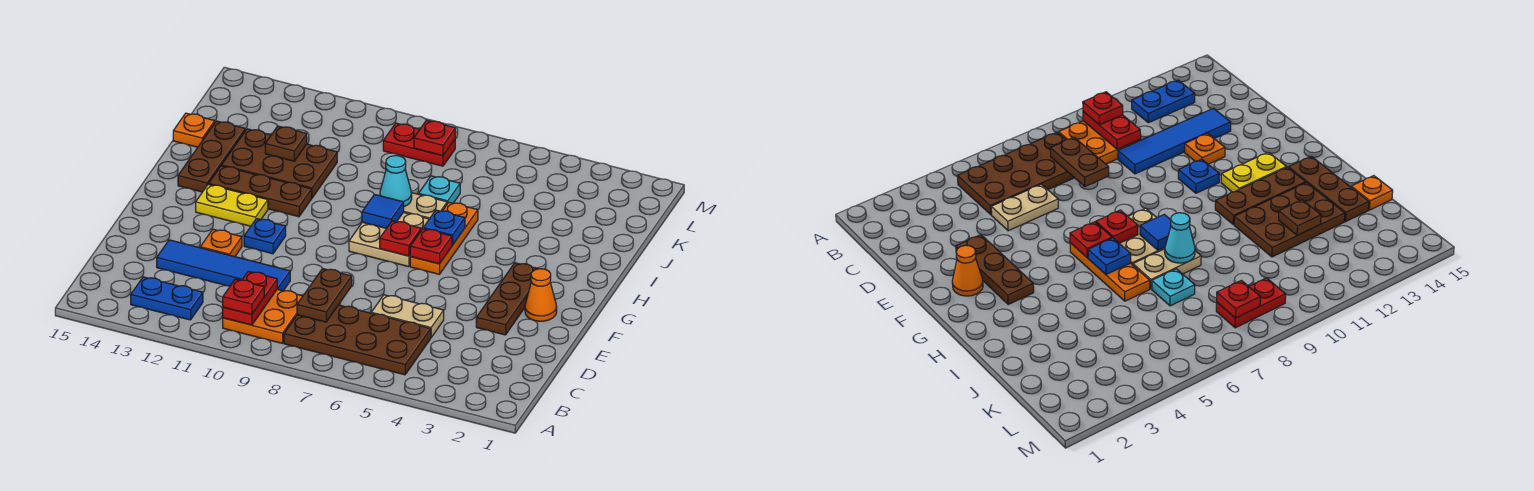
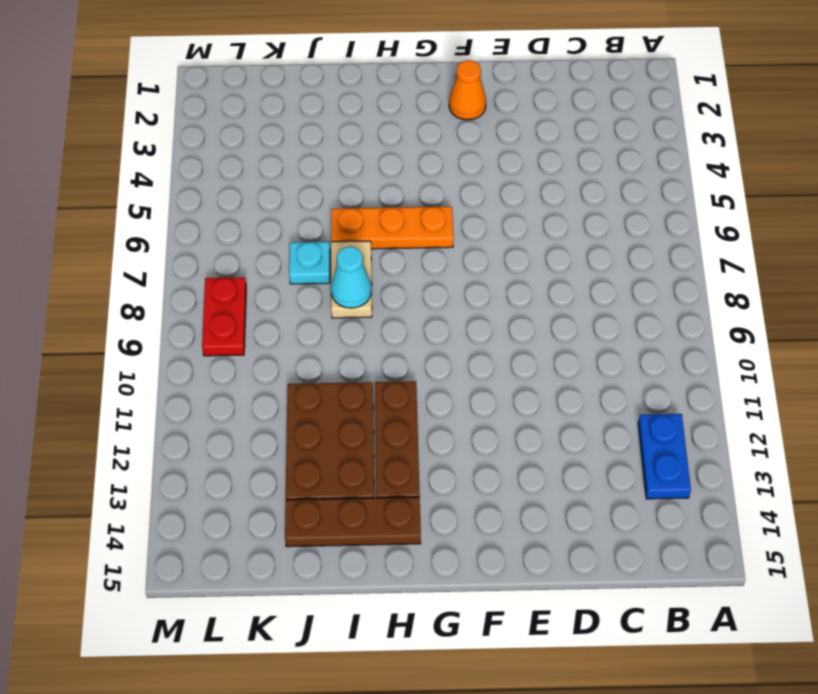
none -> brown plate B5:C8 level 1
none -> orange plate B9:C10 level 1
none -> tan plate D5:D6 level 1

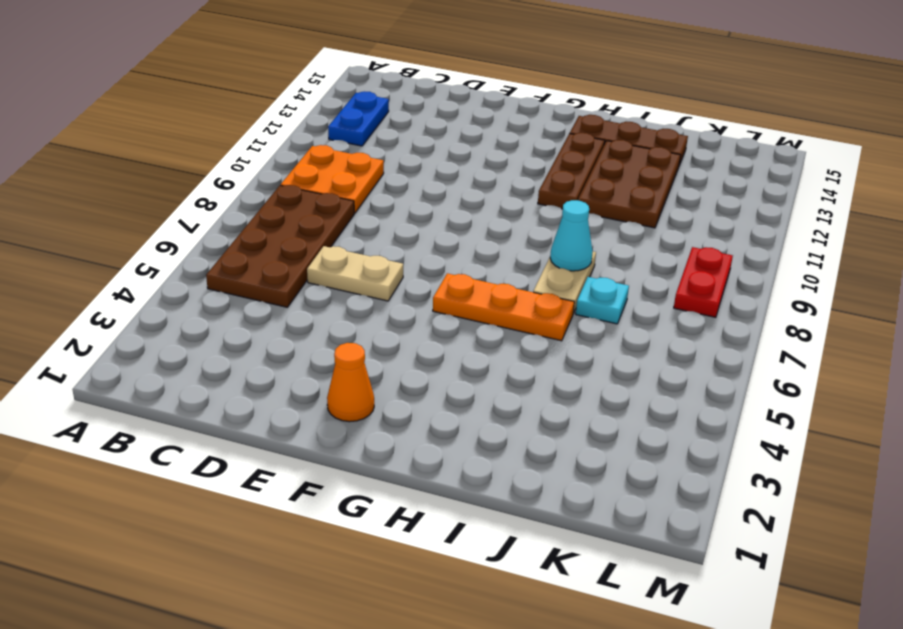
tan plate D6:E6 level 1 -> tan plate D5:D6 level 1
none -> blue tile D10:D13 level 1
none -> brown plate E3:G3 level 1
none -> orange plate E12 level 1

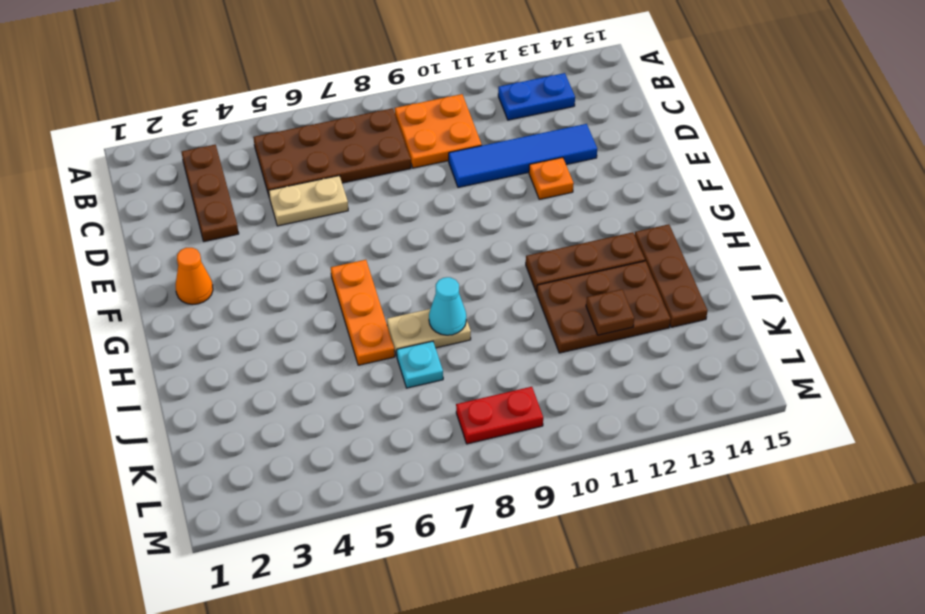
brown plate B3:D3 level 1 -> brown plate E3:G3 level 1
none -> blue plate F11 level 1
none -> tan plate G7:H8 level 1
none -> yellow plate G12:G13 level 1

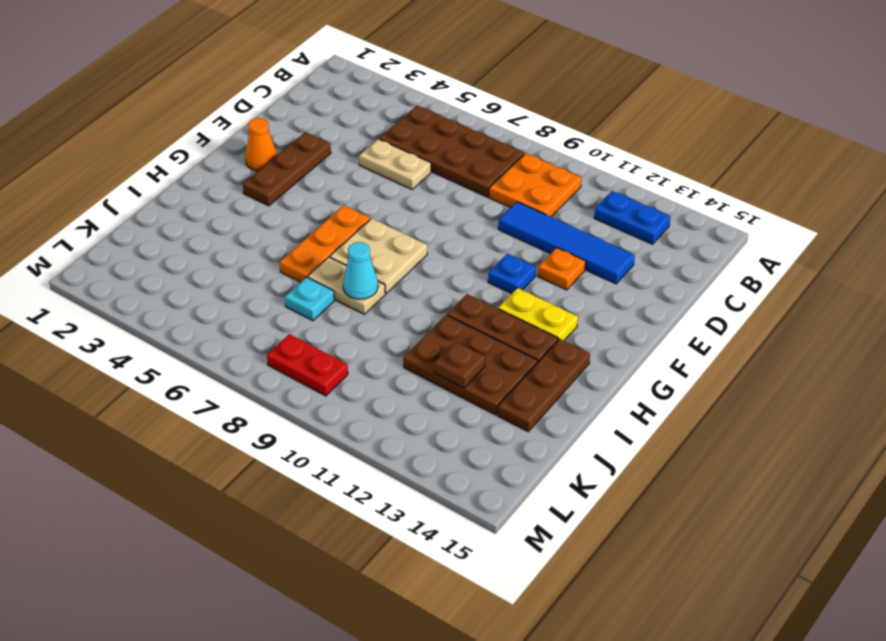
none -> orange plate J15 level 1
none -> red plate B10:C10 level 2
none -> brown plate C8:D8 level 2

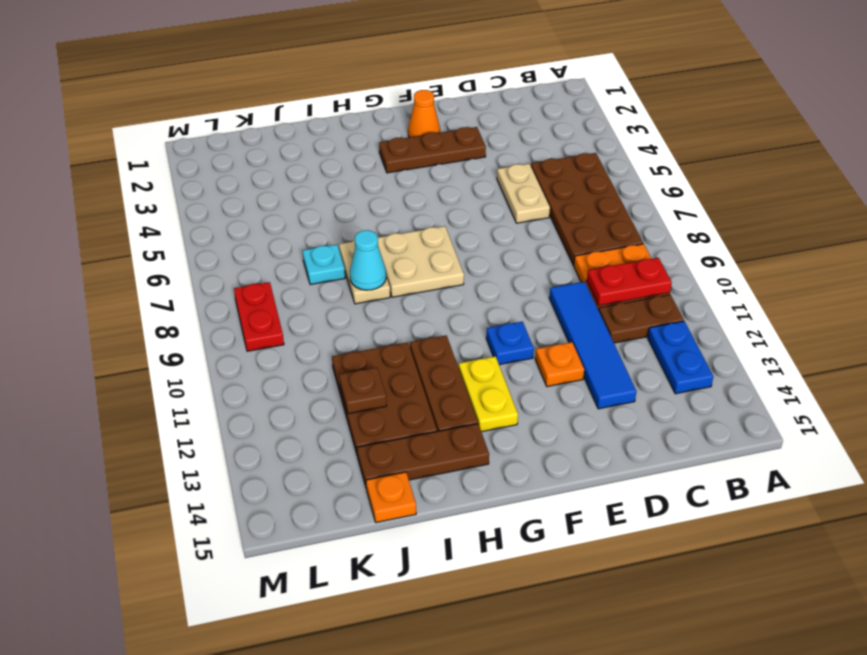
brown plate B11:C11 level 1 -> brown plate C8:D8 level 2
none -> orange plate G6:I6 level 1
none -> red plate G6 level 2
none -> red plate G7 level 2

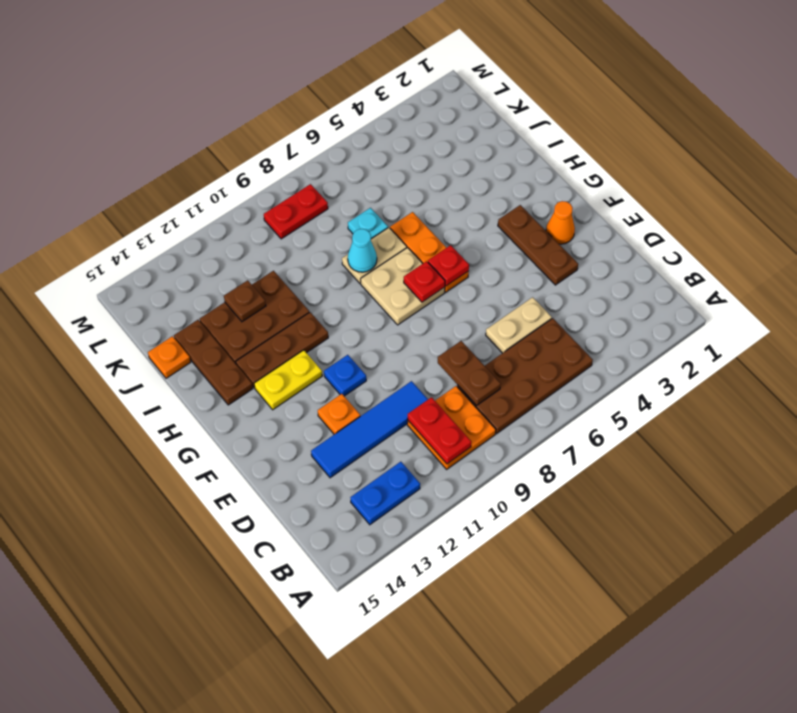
none -> blue plate H6 level 2
none -> blue tile H8 level 2
none -> red plate L8 level 2

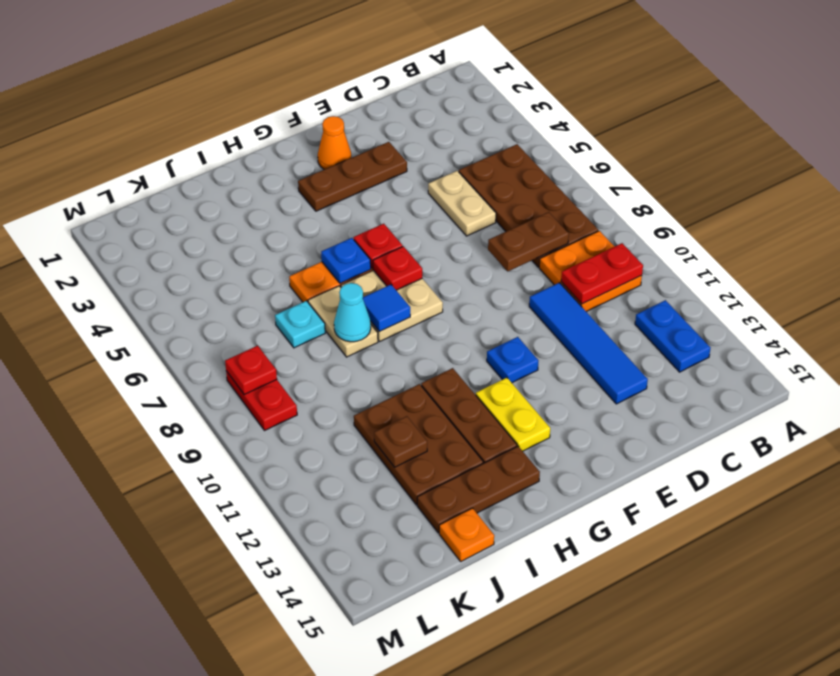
none -> orange plate E12 level 1
none -> red plate B10 level 3

